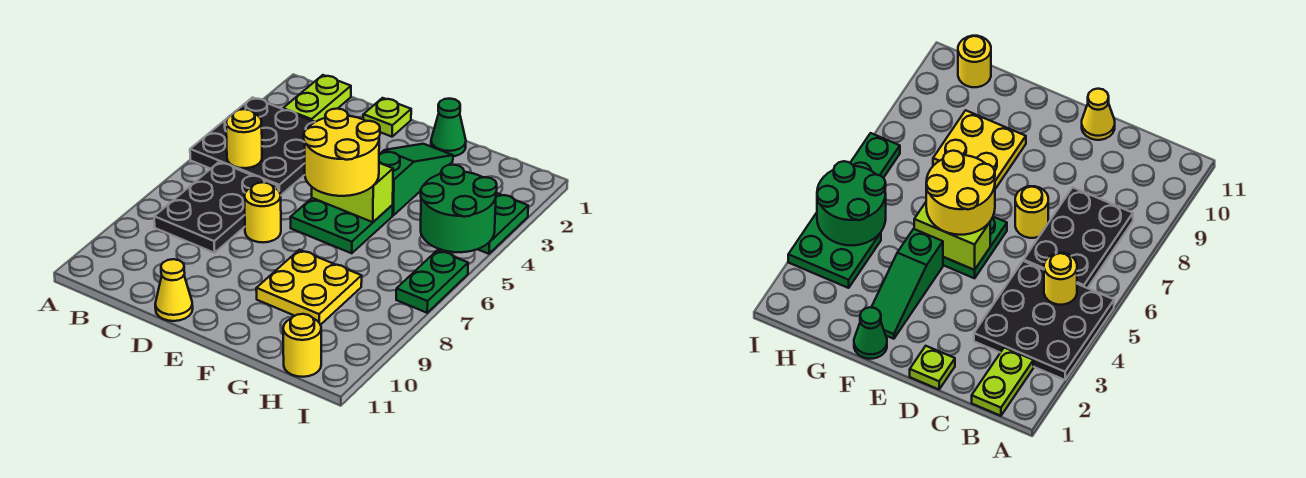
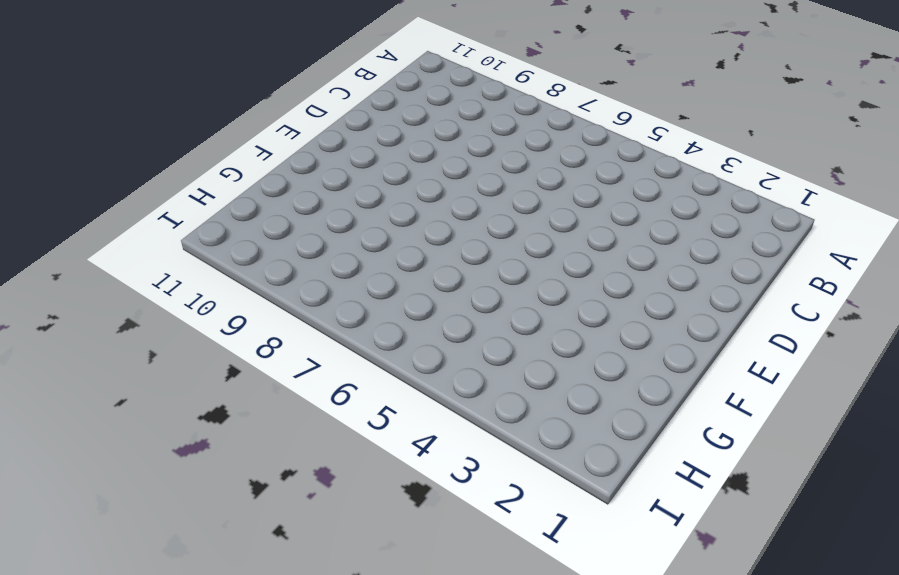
none -> black plate A3:C5 level 1
none -> lime plate B1:B2 level 1
none -> black plate B6:C8 level 1

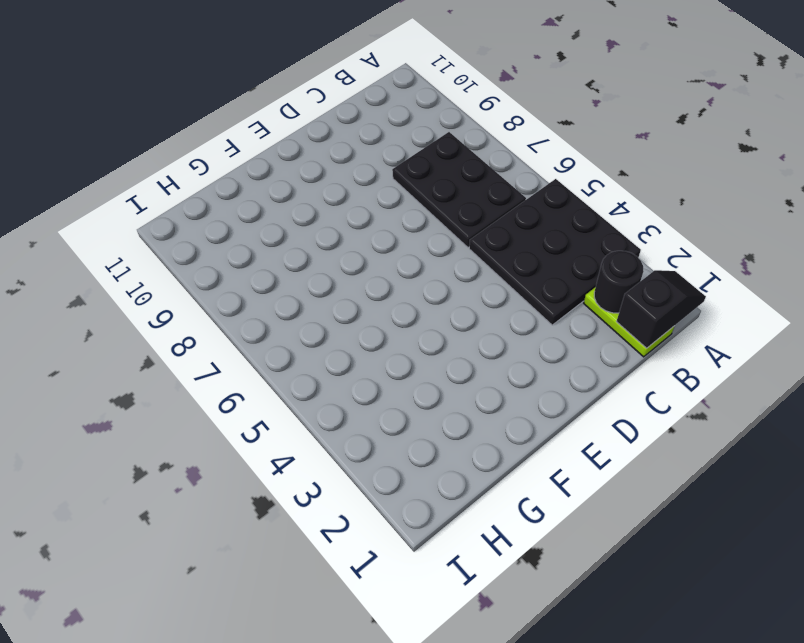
black slope A1:B1 level 2 top B -> none
black round brick B2 level 2 -> none
none -> lime plate D1 level 1
none -> yellow round brick D7 level 1
none -> yellow cone D11 level 1

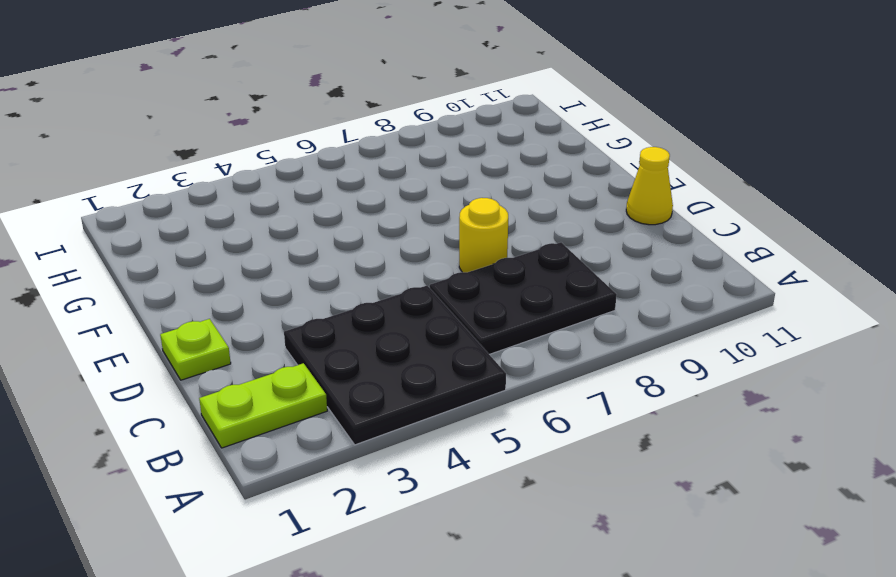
none -> green plate E5:F6 level 1
none -> green cone F1 level 1
none -> green slope F2:F4 level 1 top 4

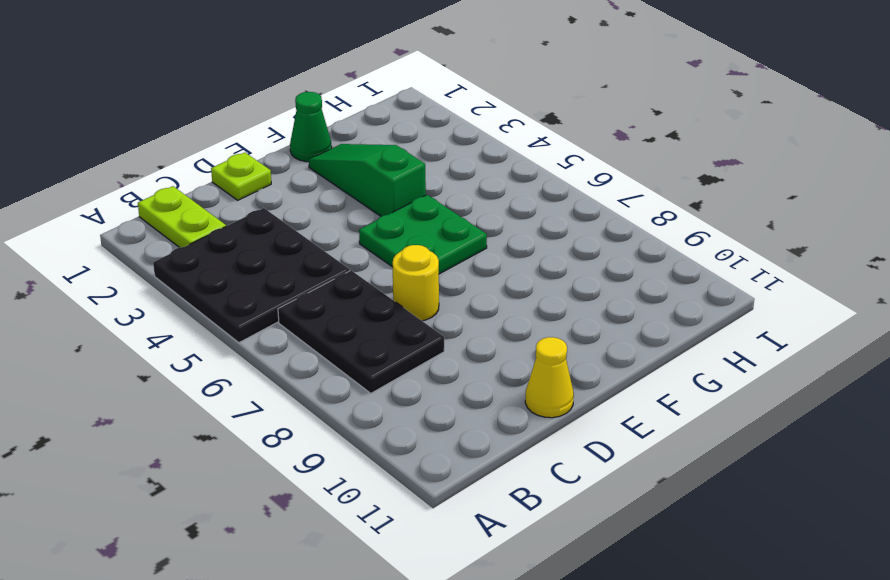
none -> yellow plate F8:G9 level 1
none -> green plate H3:I4 level 1
none -> yellow round brick H11 level 1

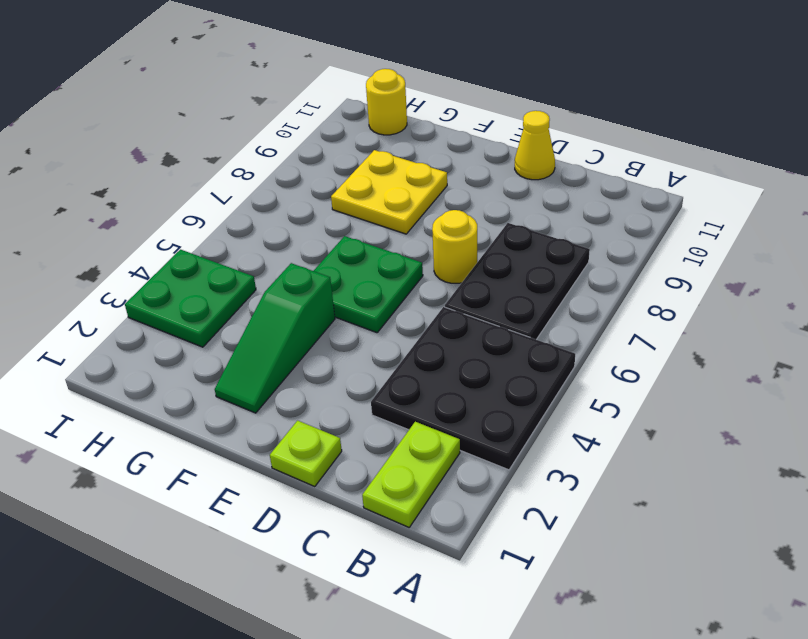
none -> green cone F1 level 1
none -> green plate I6:I7 level 1
none -> yellow round brick B5 level 2

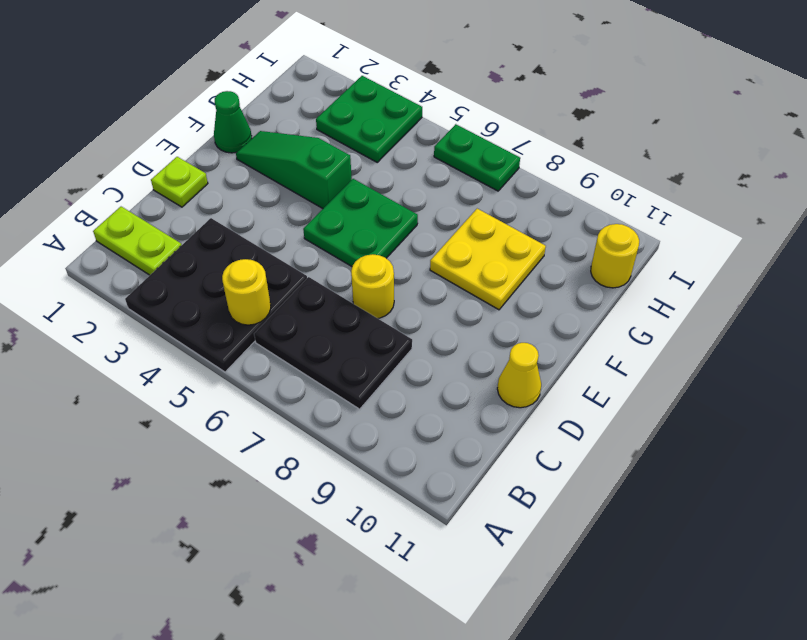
none -> lime brick E5:F5 level 2
none -> green round brick H4:I5 level 2
none -> yellow round brick E5:F6 level 3

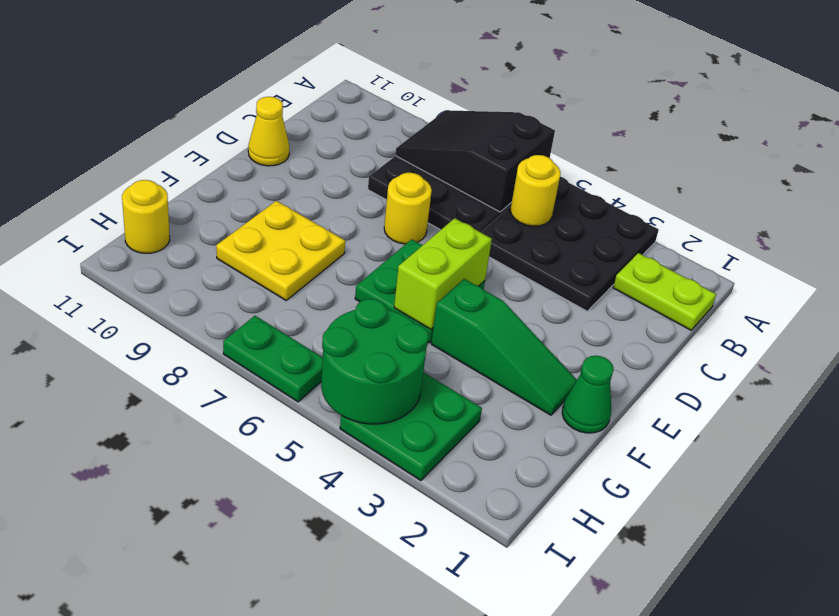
black slope A6:B8 level 2 top 6 -> none
none -> lime plate D1 level 1
none -> yellow round brick E5:F6 level 3

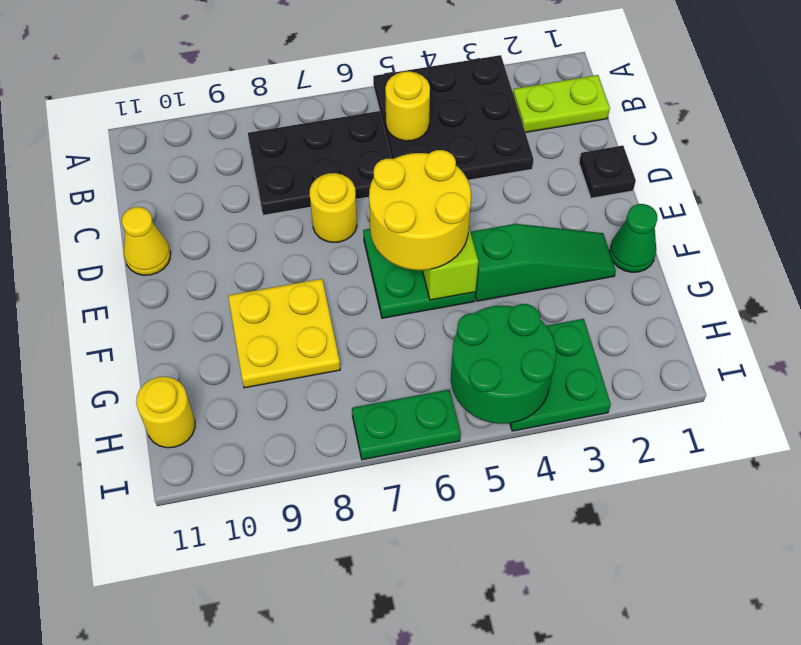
black plate D1 level 1 -> lime plate D1 level 1

